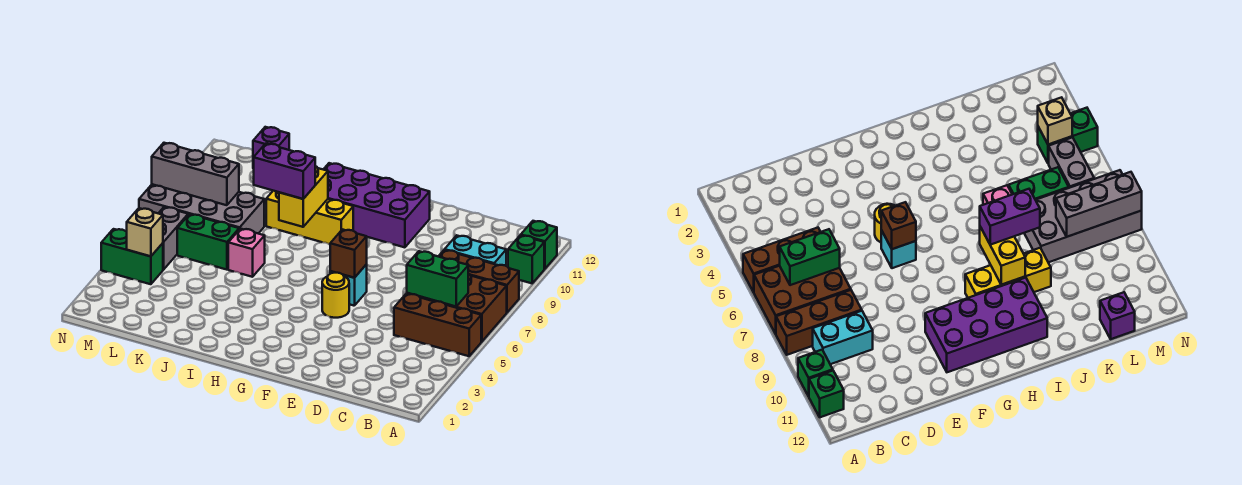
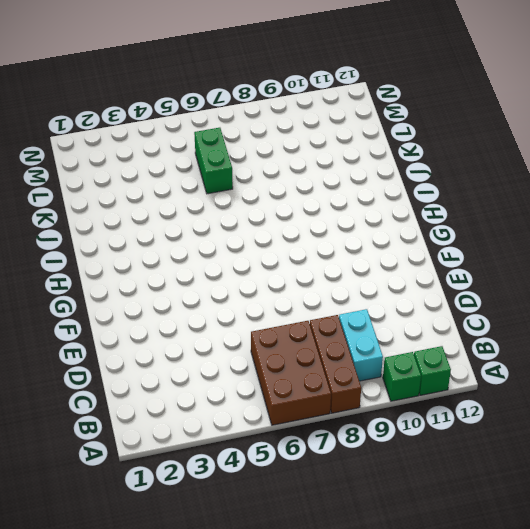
none -> brown brick A5:C5 level 1
none -> yellow round brick F5 level 1
none -> cyan brick F6 level 1

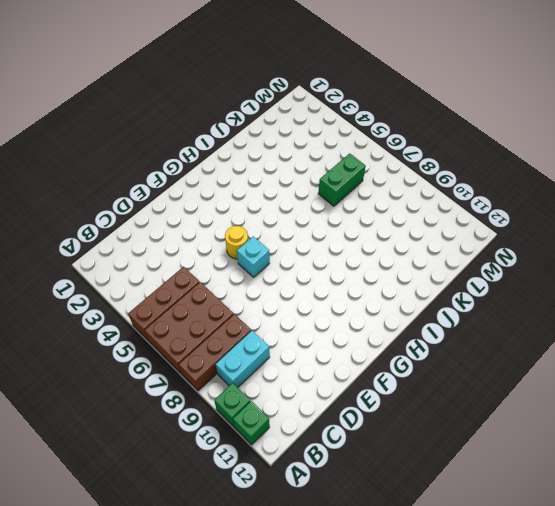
none -> purple brick F10:I11 level 1
none -> yellow brick H9:J9 level 1
none -> pink brick J6 level 1

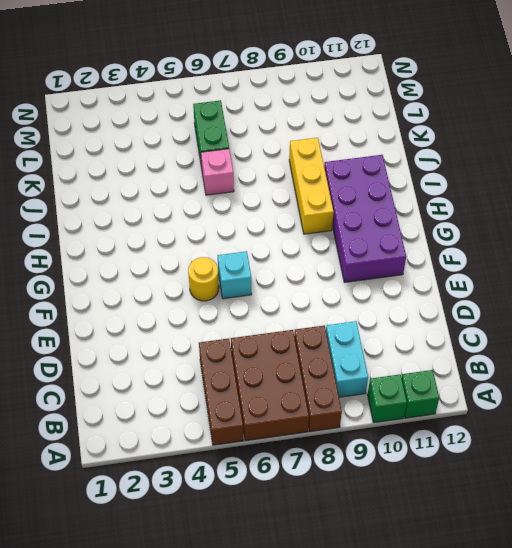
none -> grey brick K7:N8 level 1
none -> purple brick L12 level 1
none -> green brick M4:N4 level 1

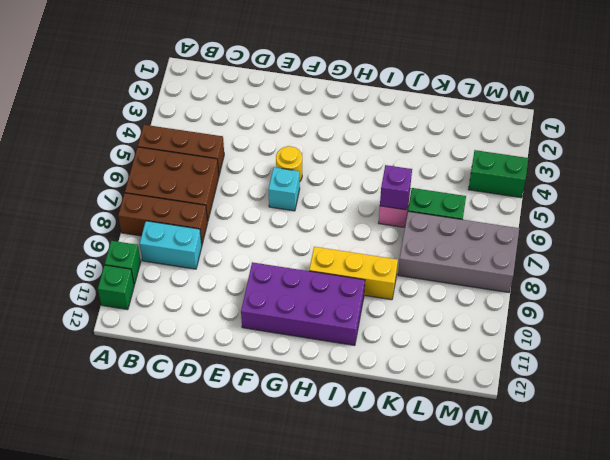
purple brick J6 level 2 -> purple brick L12 level 1
none -> grey brick M5:M6 level 1
none -> green brick B6:C6 level 2
none -> brown brick F6 level 2

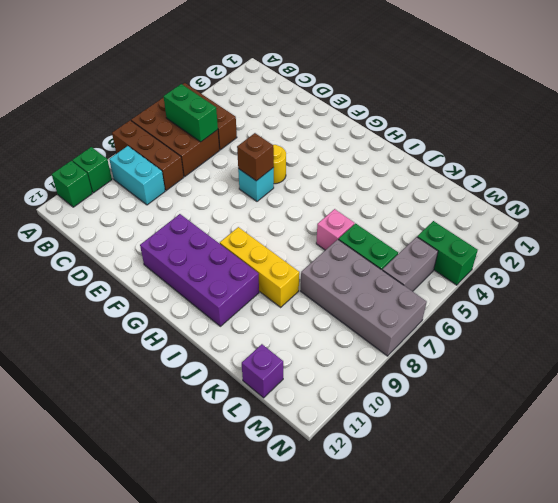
none -> yellow brick I8:I9 level 2
none -> grey brick L8:N8 level 2
none -> tan brick M4 level 2

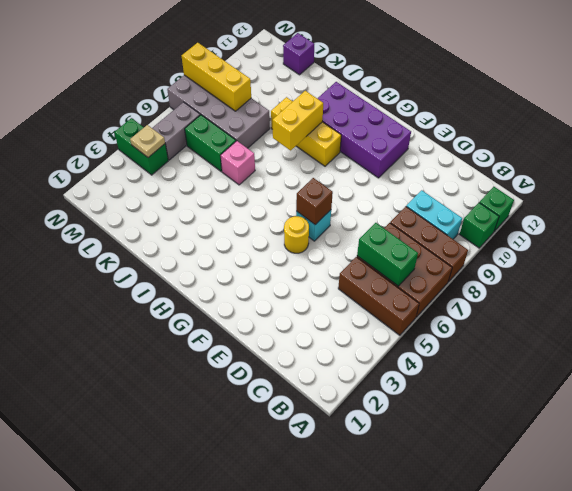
yellow brick L8:N8 level 2 -> grey brick L8:N8 level 2
tan plate M4 level 2 -> tan brick M4 level 2
none -> purple brick I8:J8 level 3

